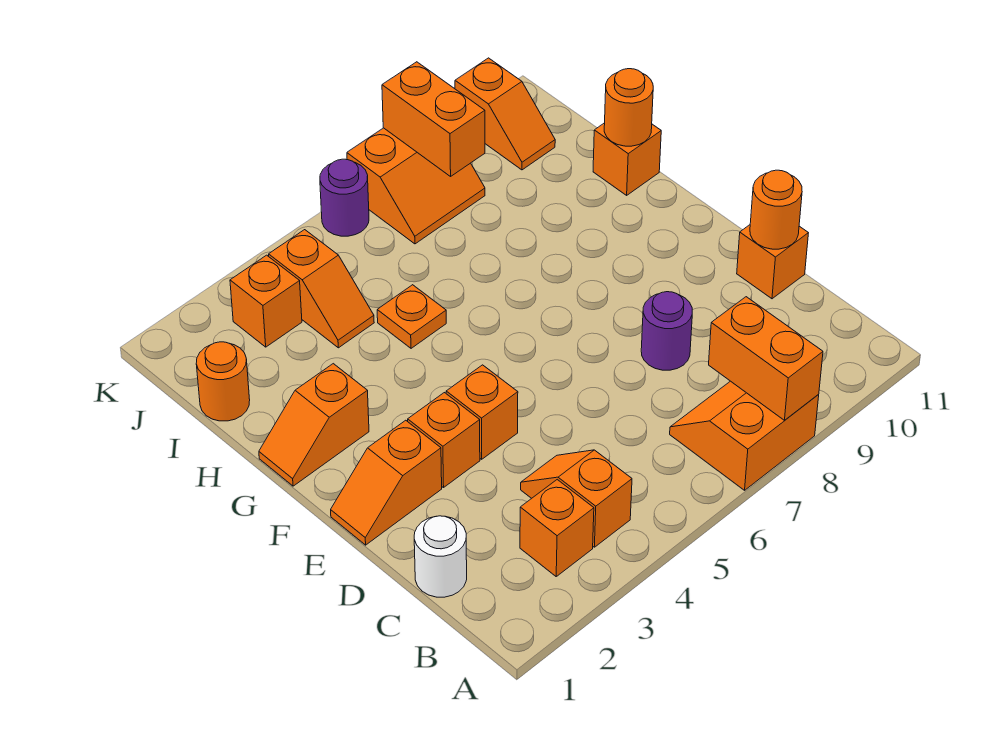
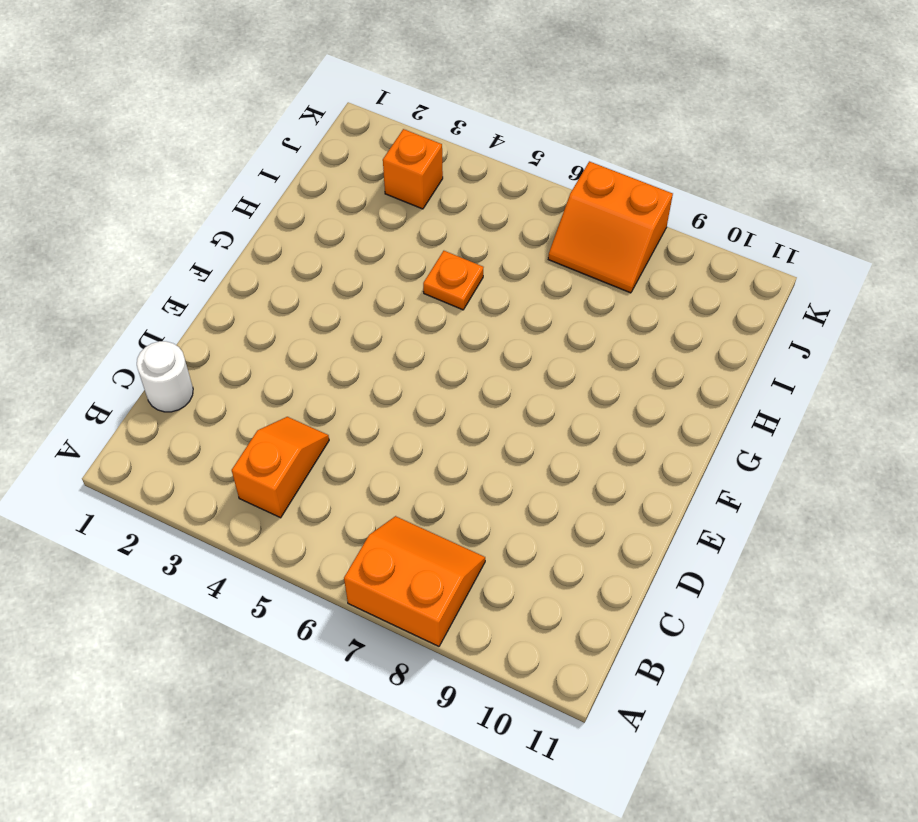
none -> orange brick B3 level 1
none -> purple round brick D8 level 1
none -> orange brick D11 level 1

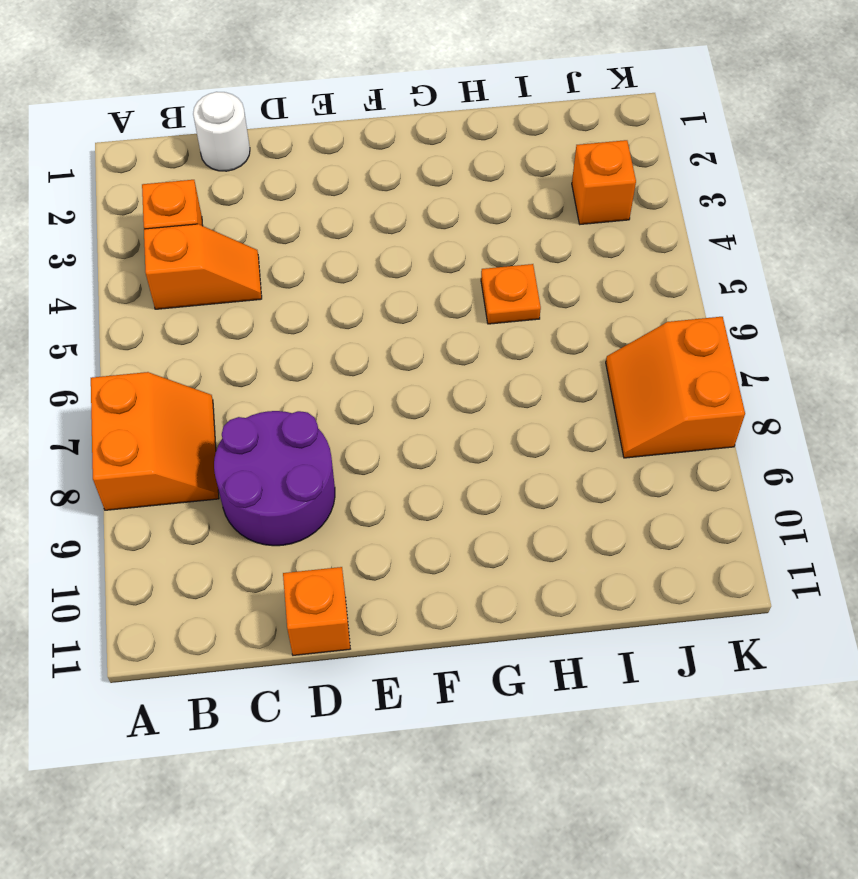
purple round brick C8:D9 level 1 -> purple round brick D8 level 1
none -> orange slope E1:E2 level 1 top 2
none -> orange brick E3 level 1
none -> orange brick E4 level 1

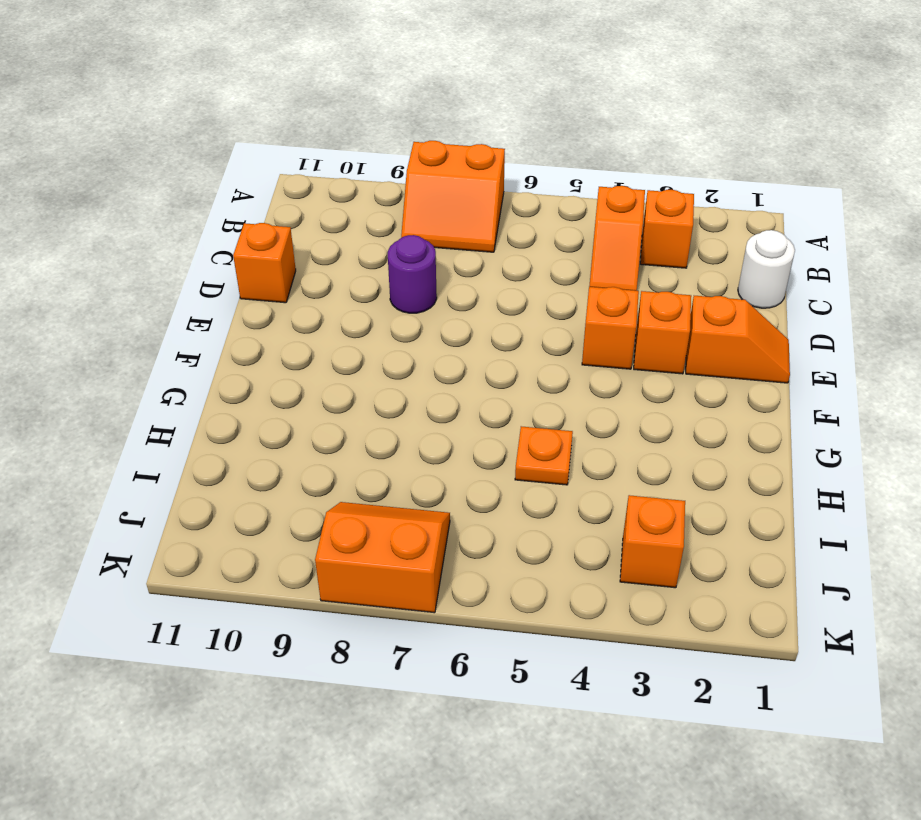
none -> orange slope G1:G2 level 1 top 2
none -> orange brick H11 level 1
none -> orange round brick I1 level 1

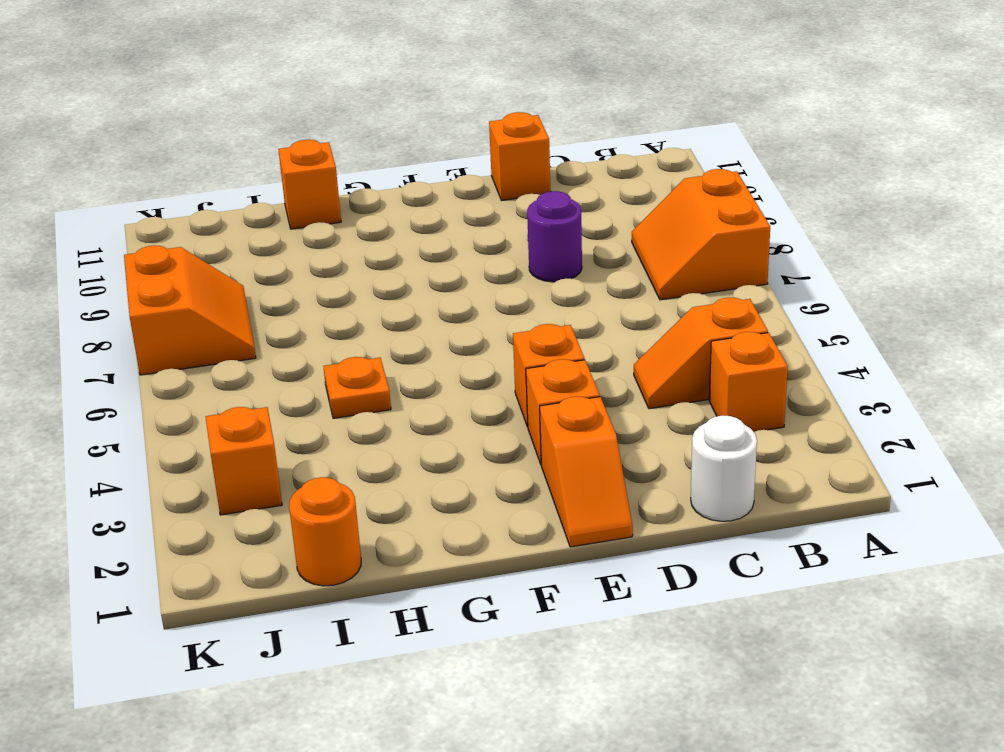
none -> orange slope G1:G2 level 1 top 2
none -> orange slope I4:J4 level 1 top J
none -> orange slope J10:K10 level 1 top K

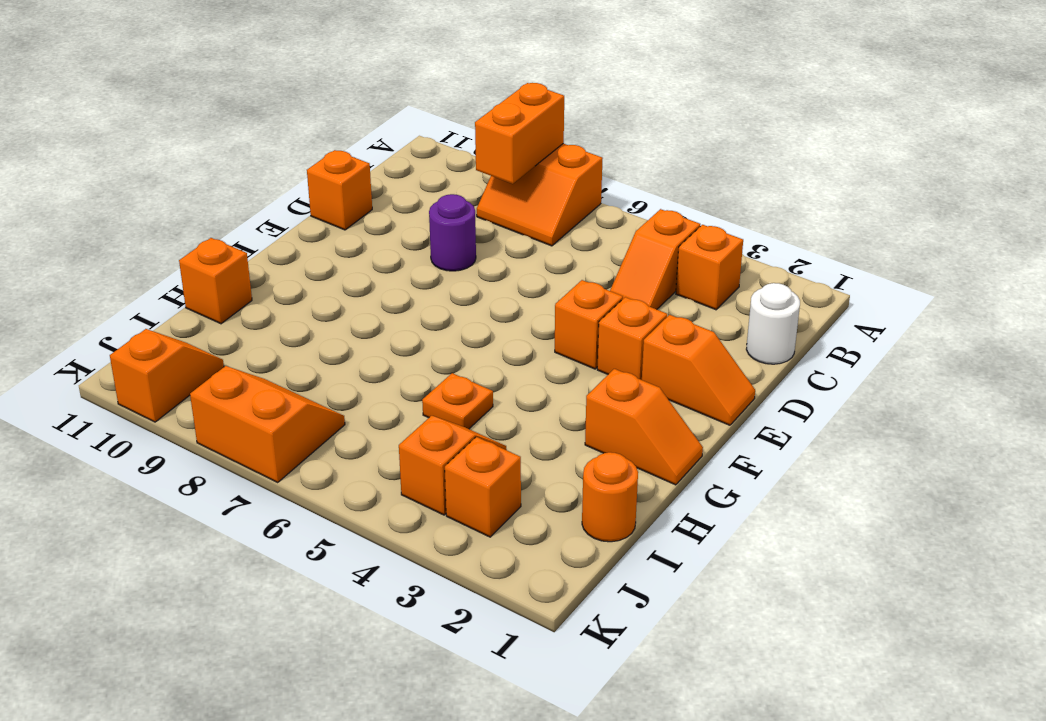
none -> purple round brick K6 level 1
none -> orange round brick D11 level 2
none -> orange round brick H11 level 2

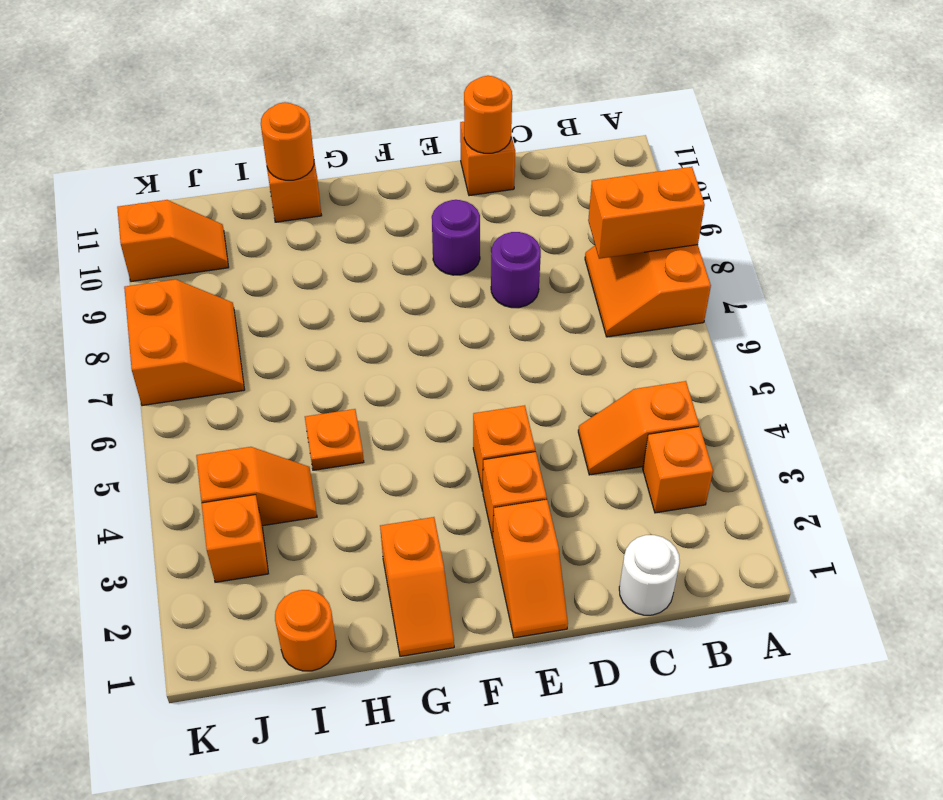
purple round brick E9 level 1 -> purple round brick K6 level 1
none -> orange brick J8:K8 level 2

